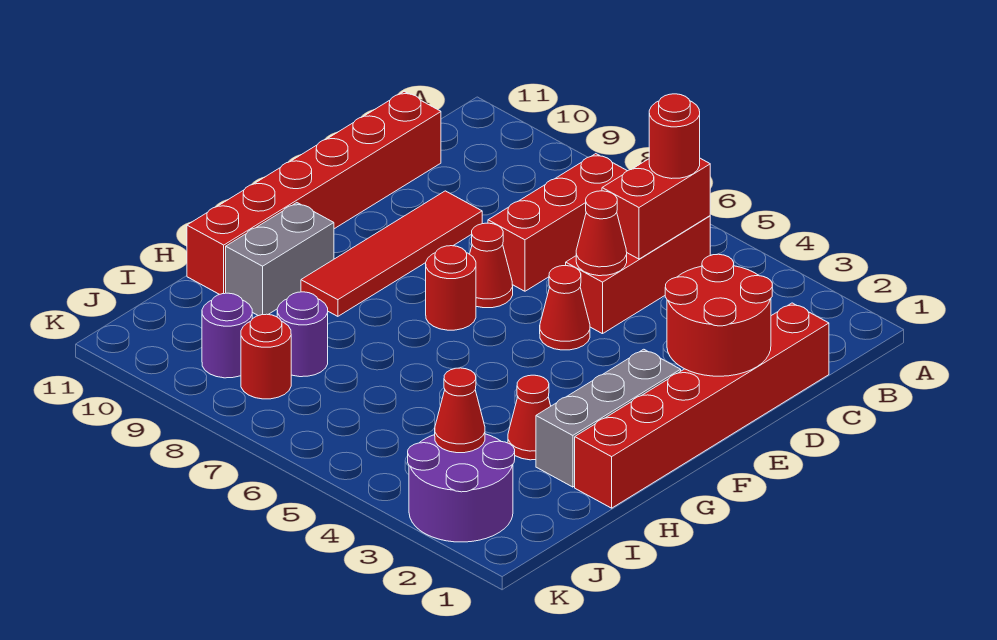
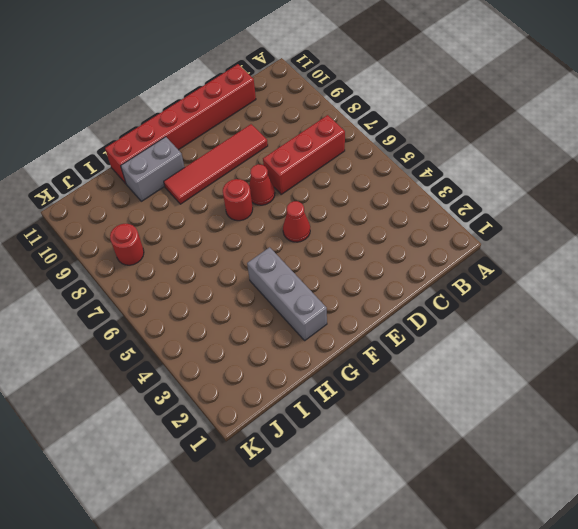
grey brick G2:G4 level 1 -> grey brick F2:H2 level 1
none -> red brick B5:D5 level 1
none -> red brick C1:H1 level 1
none -> red cone H3 level 1

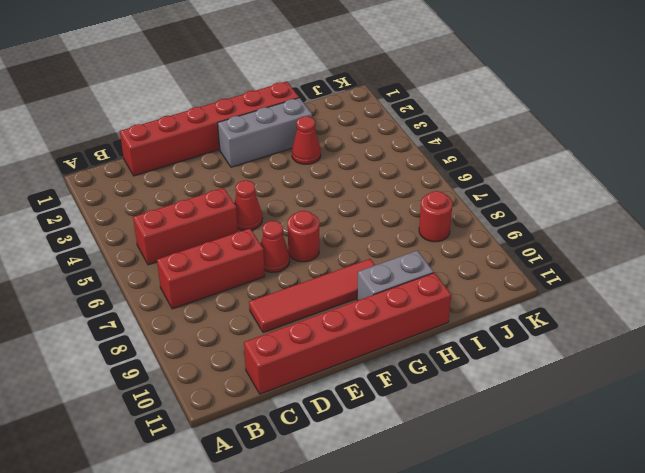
none -> purple round brick I8 level 1
none -> purple round brick J2:K3 level 1
none -> purple round brick J9 level 1

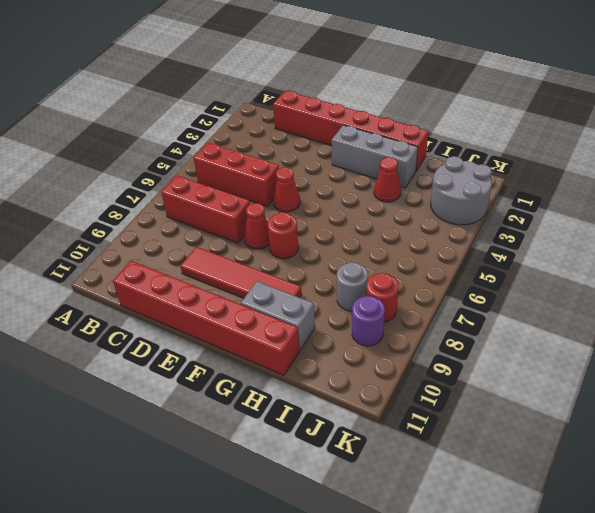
grey round brick I8 level 1 -> purple round brick I8 level 1
grey round brick J2:K3 level 1 -> purple round brick J2:K3 level 1
none -> red brick B5:C5 level 2
none -> red round brick D1:E2 level 2
none -> red cone D5 level 2

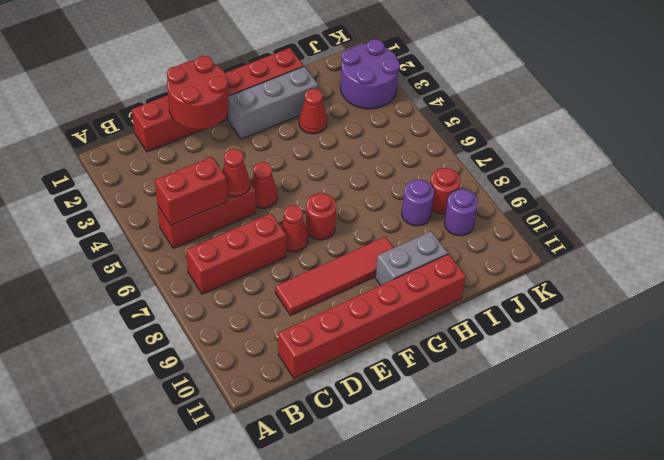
none -> red cone J3 level 2
none -> red round brick B5 level 3

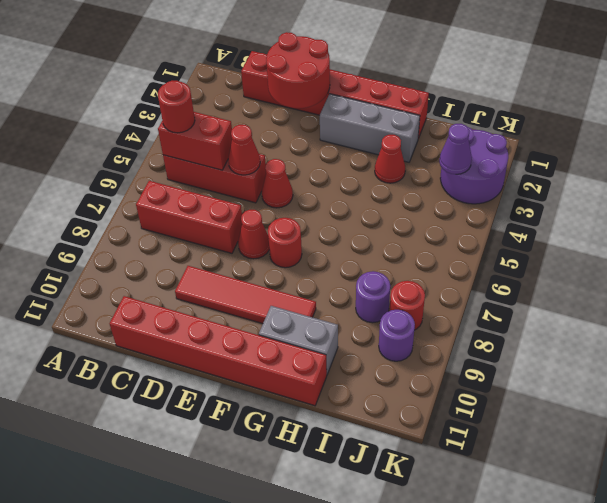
purple cone J3 level 2 -> red cone J3 level 2

